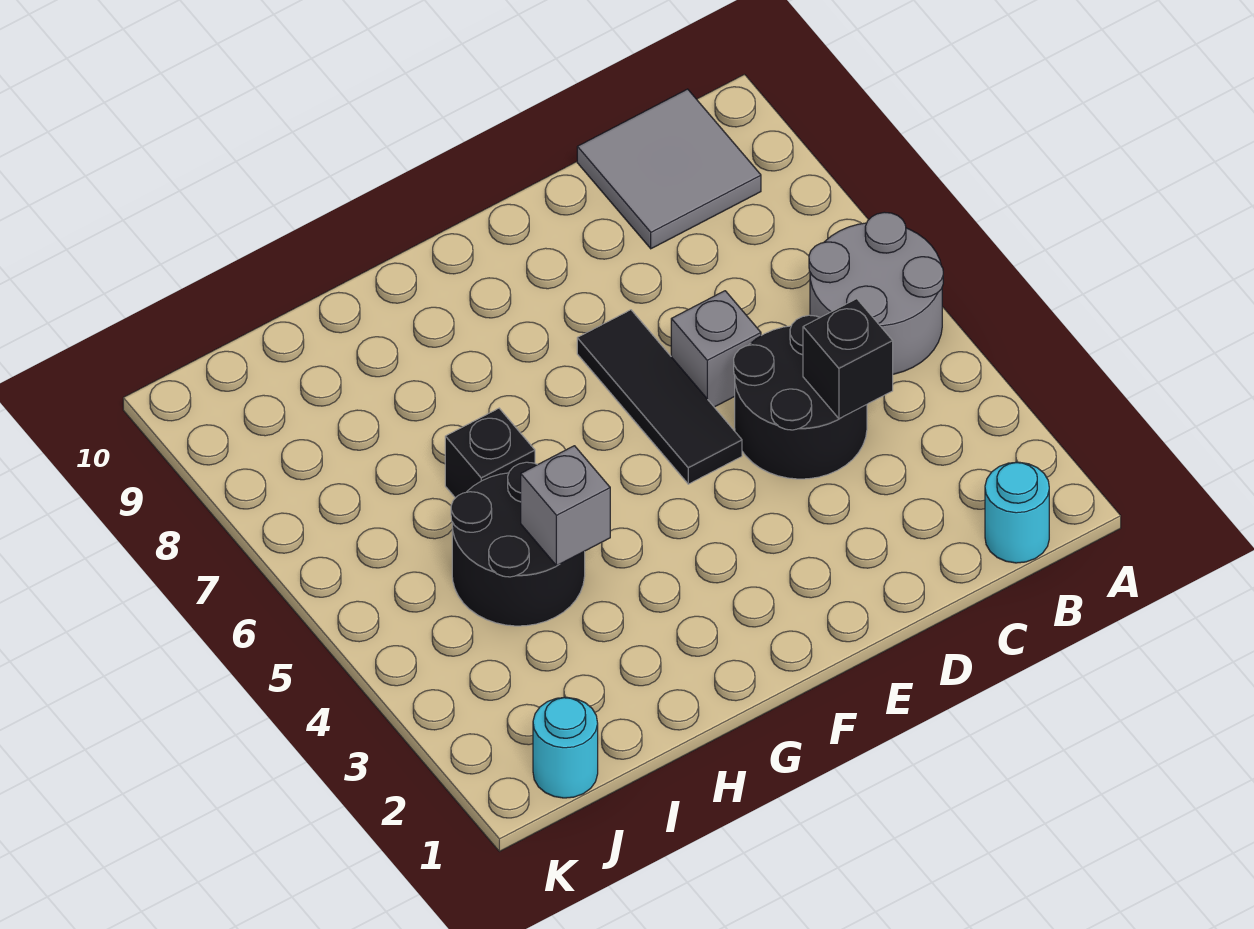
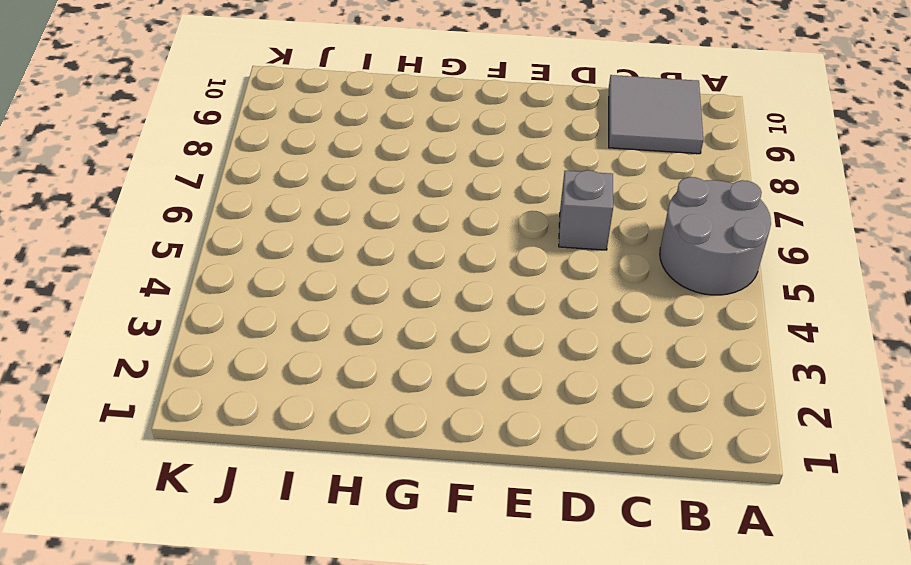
none -> cyan round brick B1 level 1
none -> black round brick C4:D5 level 1

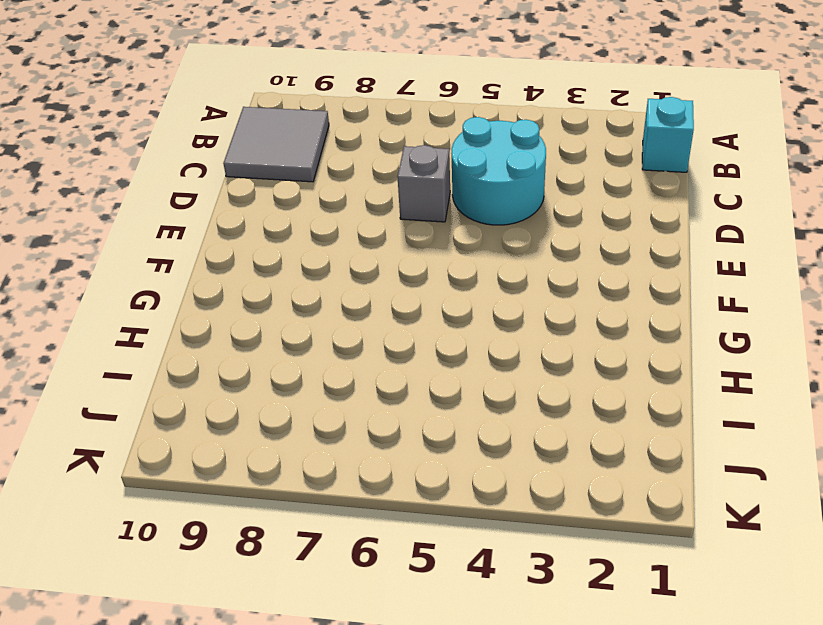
cyan brick B1 level 1 -> cyan round brick B1 level 1
cyan round brick C4:D5 level 1 -> black round brick C4:D5 level 1
none -> grey round brick A5:B6 level 1
none -> black tile E5:E7 level 1

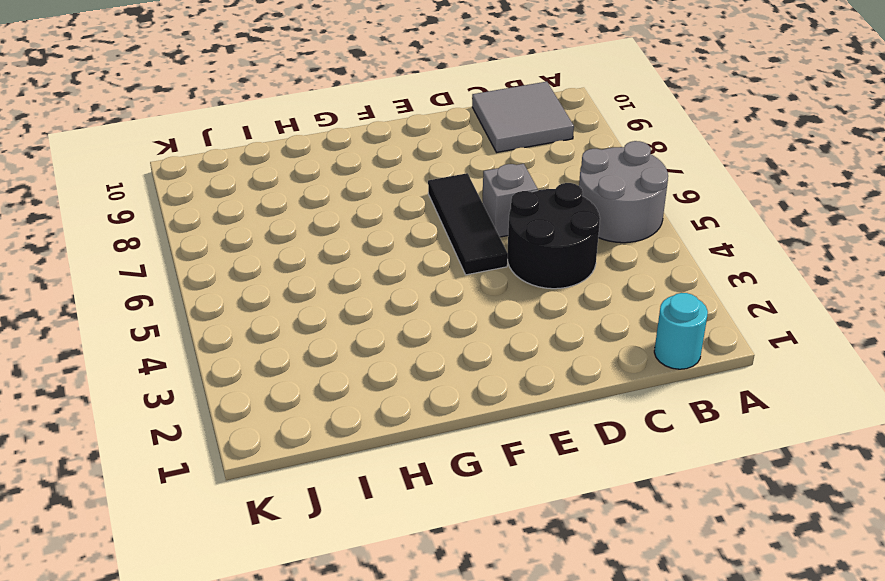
none -> black round brick H4:I5 level 1
none -> black brick H6 level 1

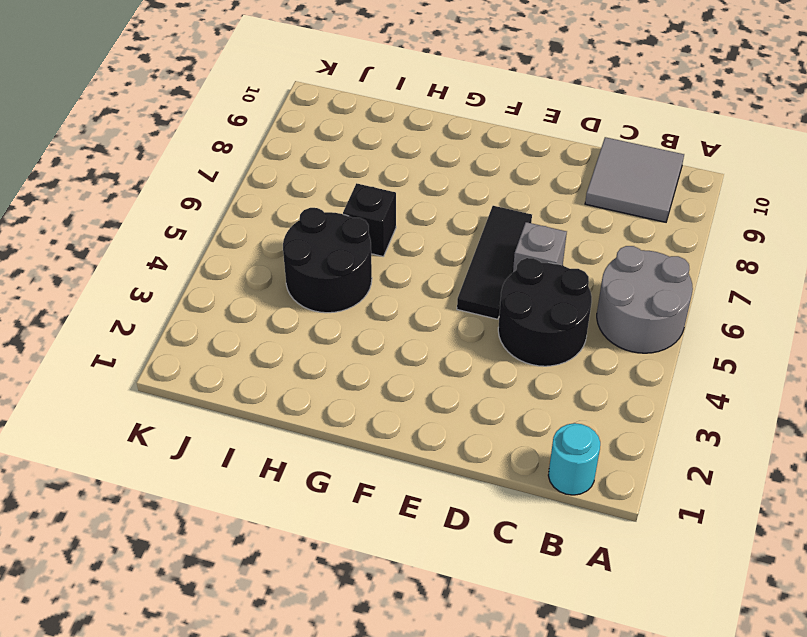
none -> cyan round brick J1 level 1
none -> black brick C4 level 2

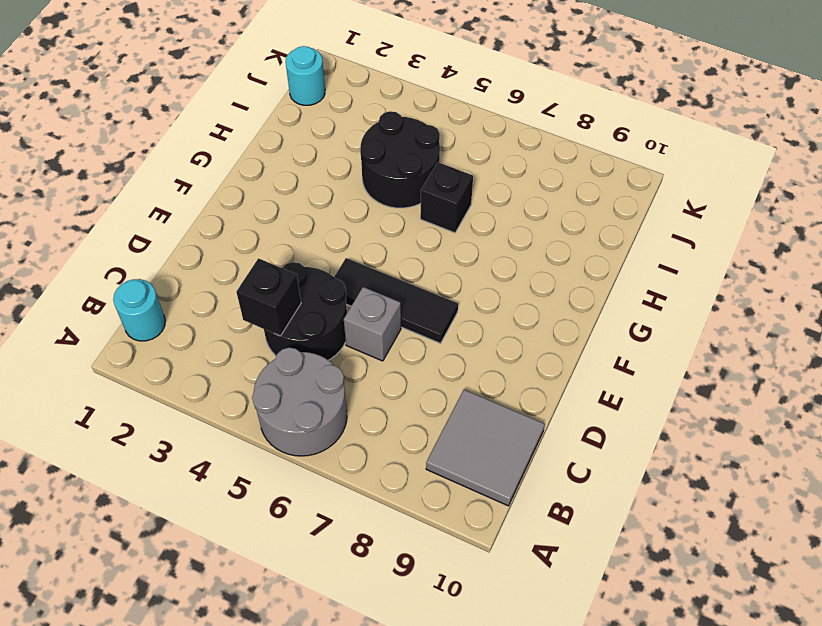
none -> grey brick H4 level 2

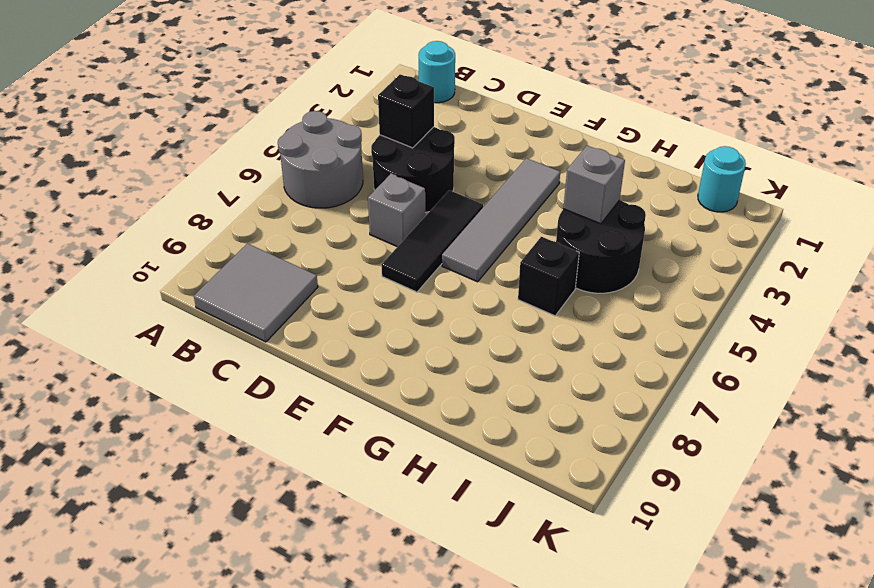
grey tile F3:F6 level 1 -> none

